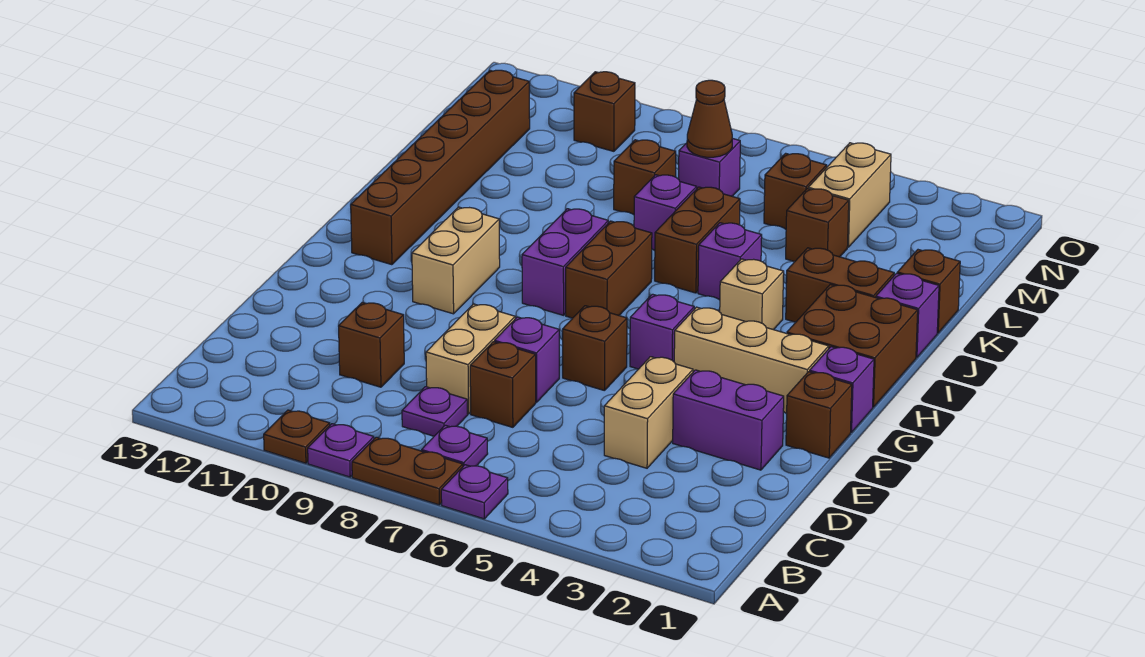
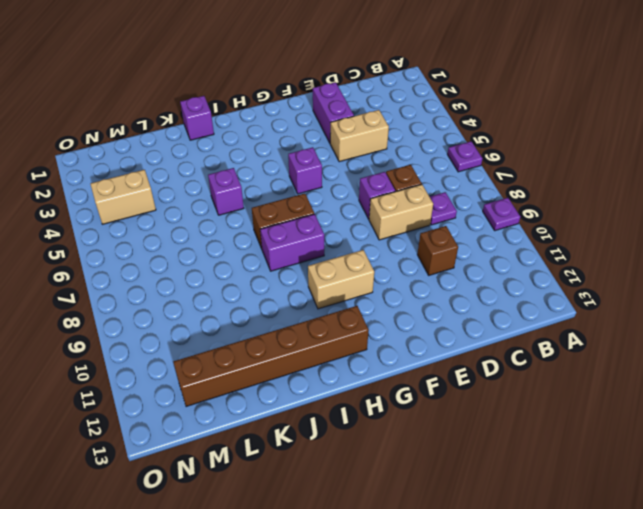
none -> brown plate A7:A8 level 1
none -> brown plate A10 level 1
none -> purple plate B7 level 1
none -> brown brick F1 level 1

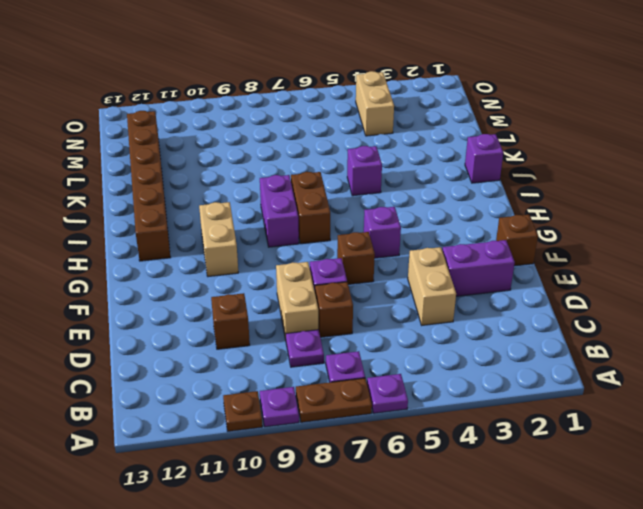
none -> purple brick G1 level 1
none -> tan brick G2:G4 level 1
none -> brown brick H1:I2 level 1
none -> tan brick I4 level 1

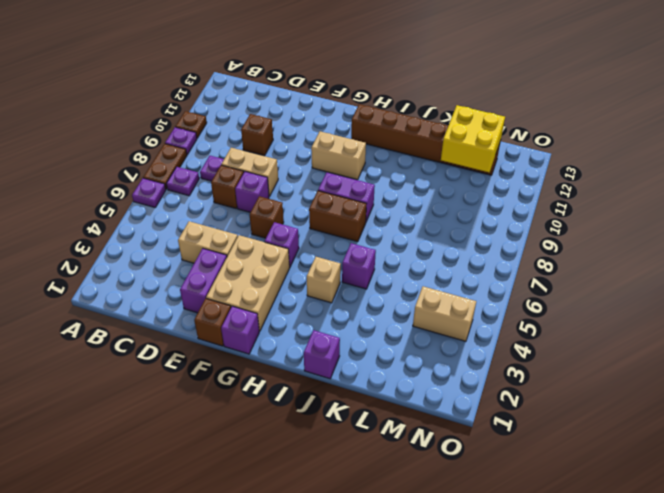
tan brick F2:G4 level 1 -> tan brick G2:G4 level 1
yellow brick L11:M12 level 2 -> none
none -> brown brick H1:I2 level 1
none -> brown brick J2:J3 level 1
none -> brown brick J6:K6 level 1
none -> brown brick K1 level 1

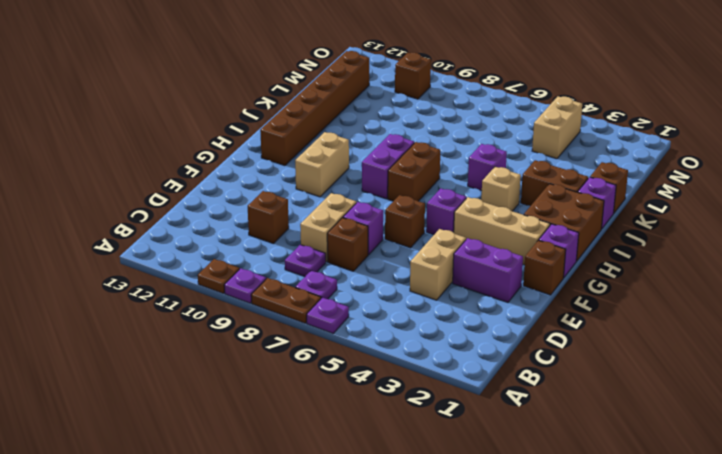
none -> brown brick J6:K6 level 1
none -> purple brick K7 level 1
none -> brown brick L4 level 1
none -> brown brick L8 level 1

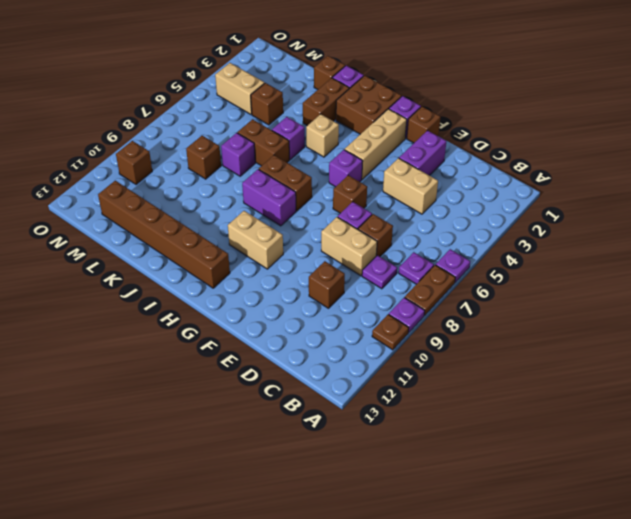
none -> brown brick M5 level 1
none -> purple brick M7 level 1
none -> brown cone M7 level 2

